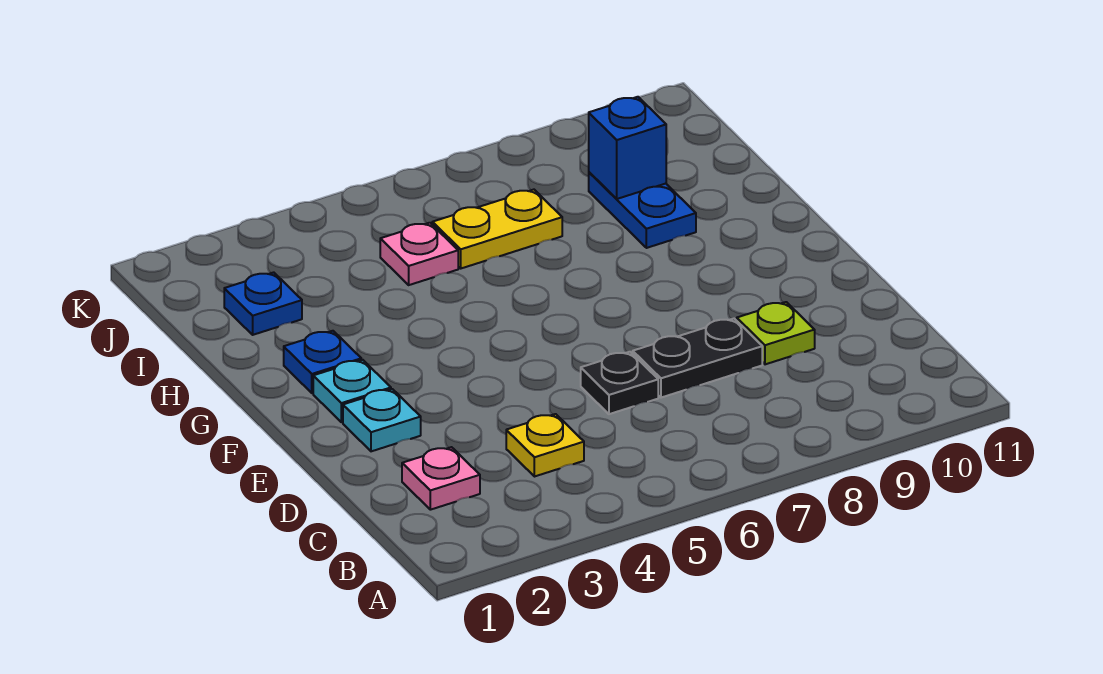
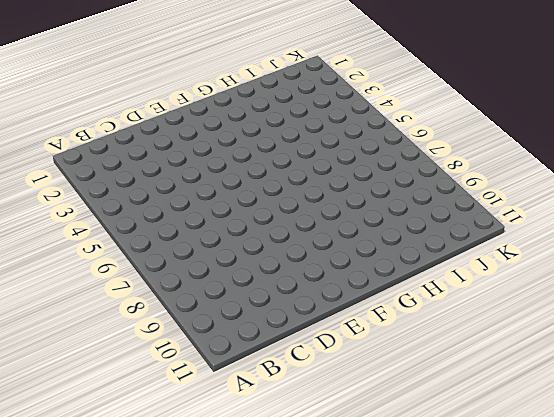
none -> pink plate C2 level 1
none -> yellow plate C4 level 1
none -> black plate D6 level 1

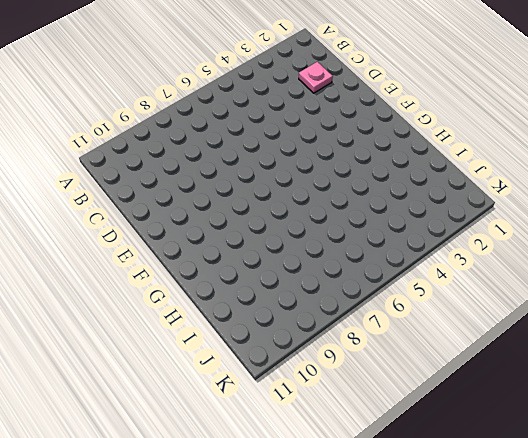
none -> yellow plate C4 level 1
none -> black plate D6 level 1
none -> black plate D7:D8 level 1

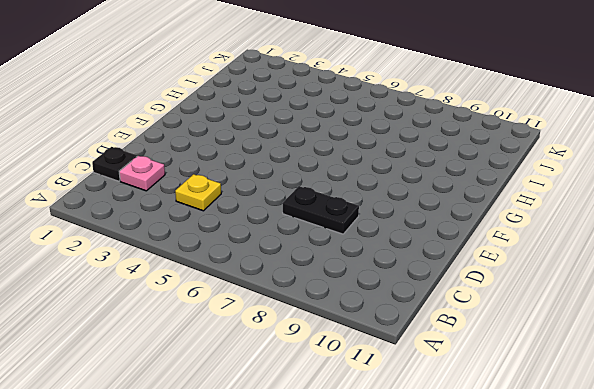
black plate C1 level 1 -> black plate D6 level 1
none -> lime plate D9 level 1
none -> cyan plate E2 level 1
none -> cyan plate F2 level 1

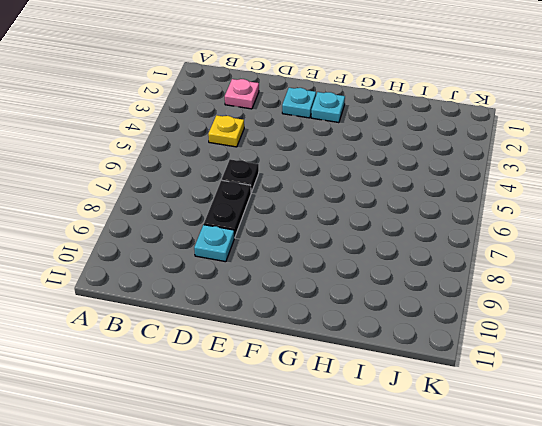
cyan plate D9 level 1 -> lime plate D9 level 1
none -> blue plate G2 level 1
none -> blue plate H9:I9 level 1
none -> blue plate I2 level 1

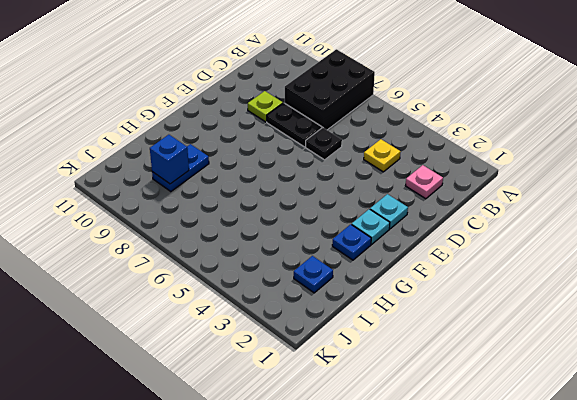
black brick A7:C8 level 1 -> none
none -> pink plate I5 level 1
none -> yellow plate I6:I7 level 1

